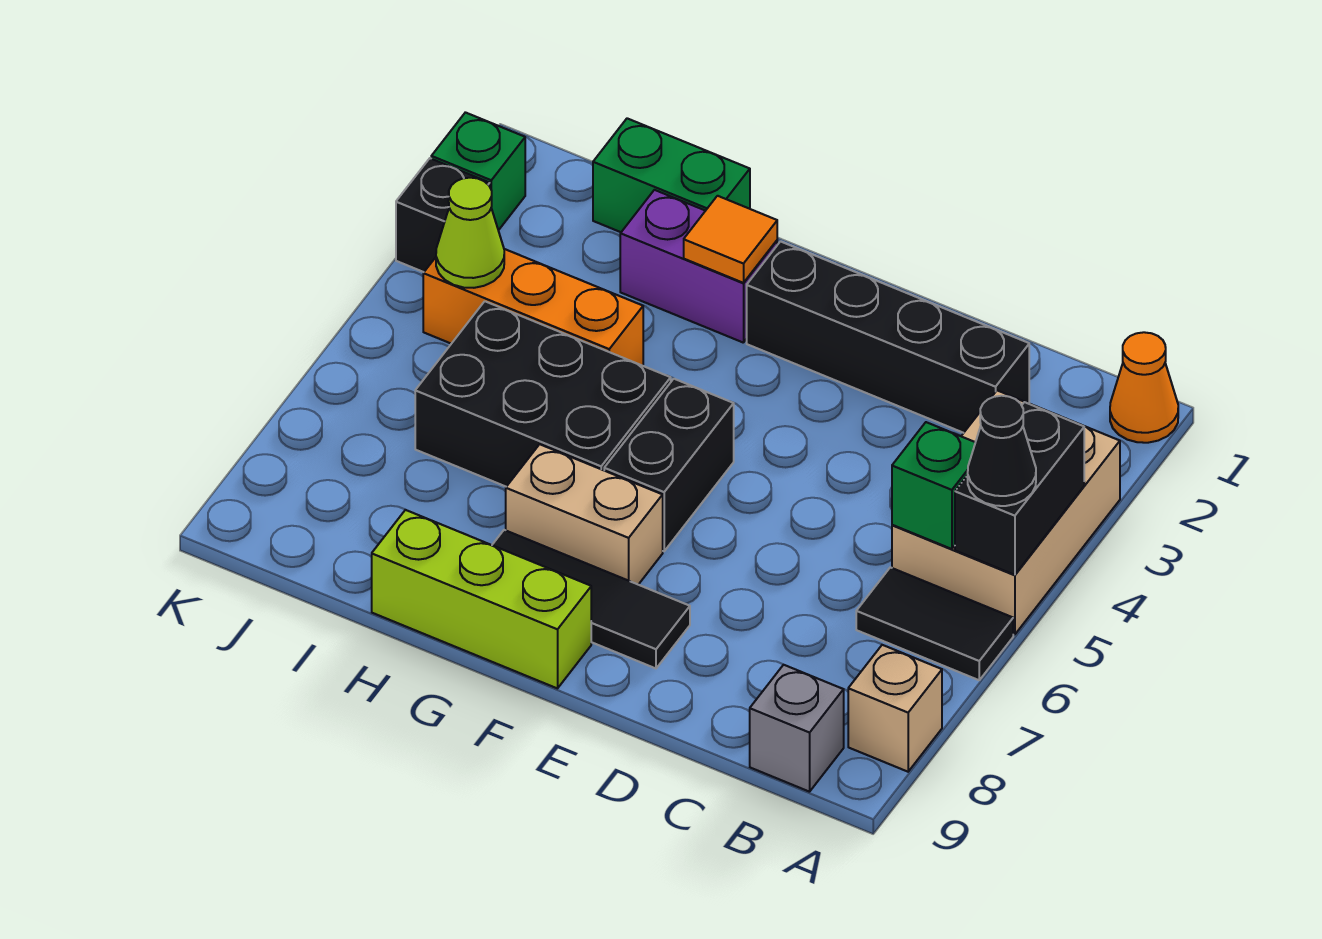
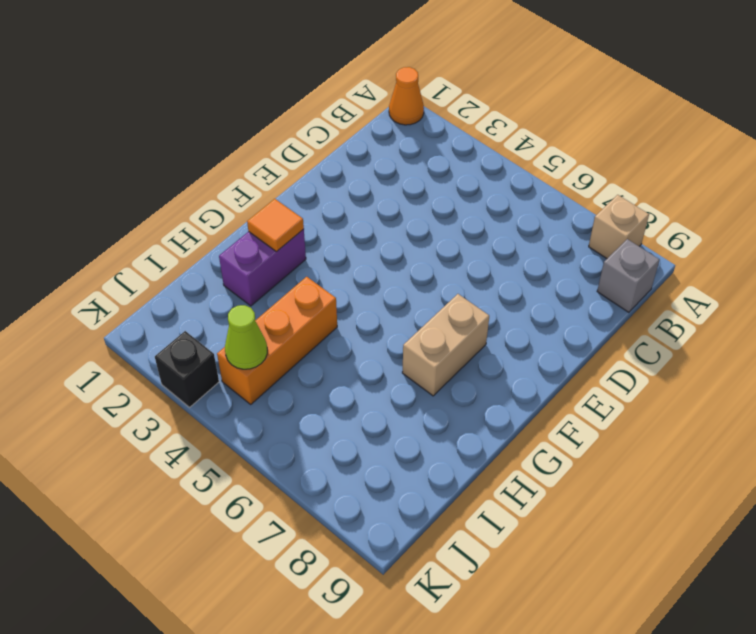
none -> tan brick A3:B5 level 1
none -> black tile A6:B6 level 1
none -> black brick C2:F2 level 1

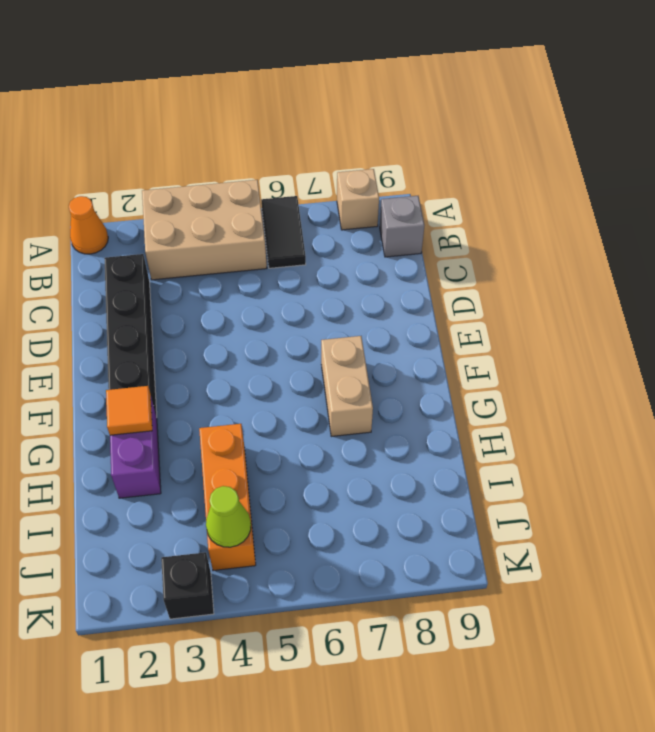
none -> black tile E8:G8 level 1
none -> black brick F5:F6 level 1
none -> lime brick F9:H9 level 1

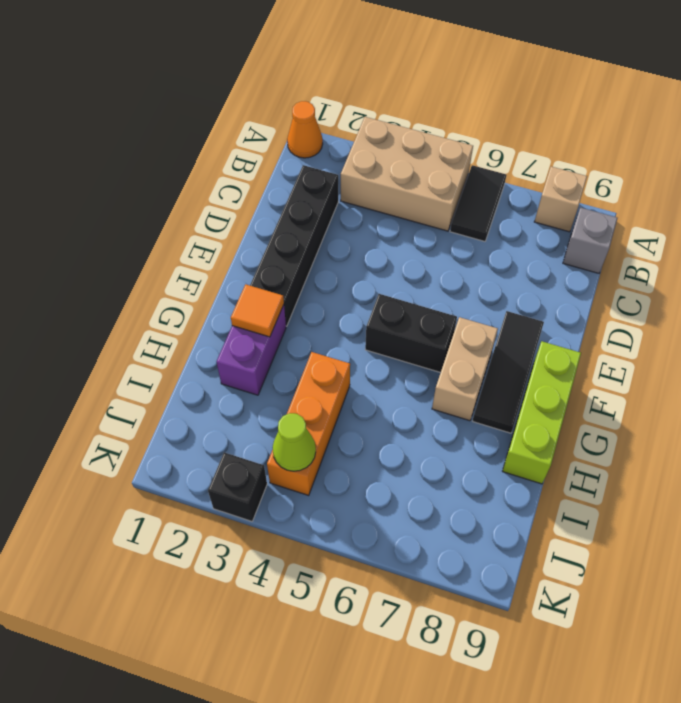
none -> black brick G5:I6 level 1
none -> green brick H1:I1 level 1
none -> green brick K2 level 1

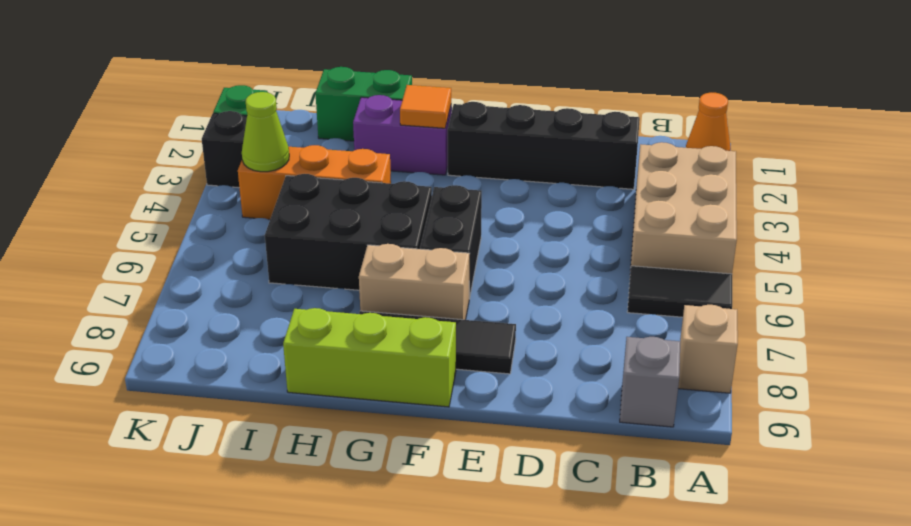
none -> black brick A4:A5 level 2
none -> green brick B5 level 2
none -> black cone A5 level 3

